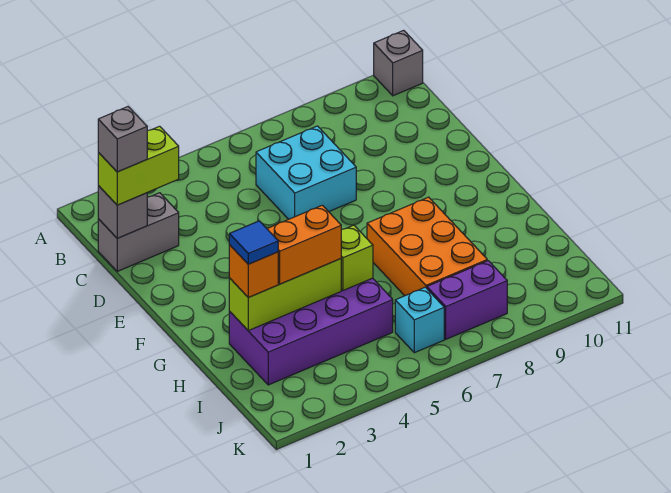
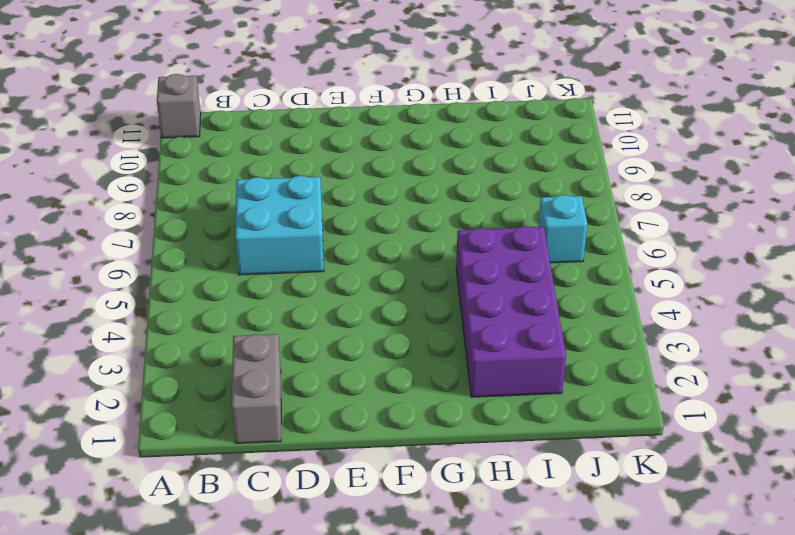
none -> orange brick G7:I8 level 1
none -> purple brick J7:J8 level 1
none -> grey brick C1 level 2

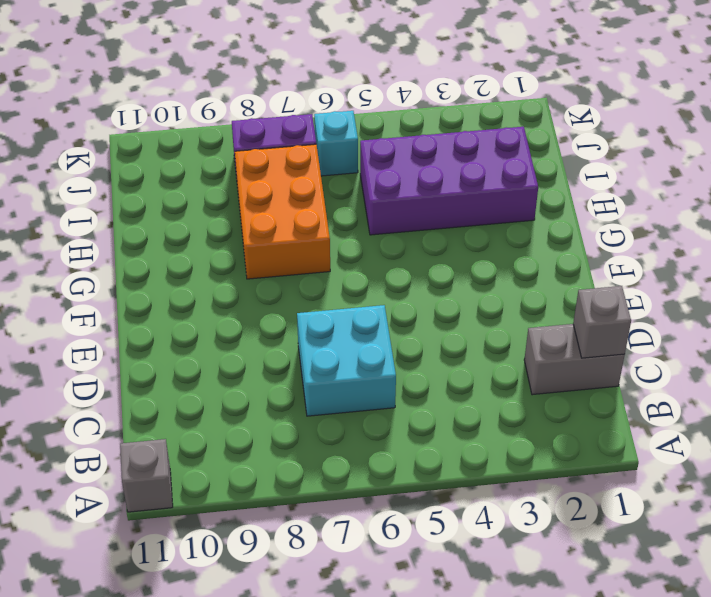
none -> lime brick H2:H4 level 2
none -> lime brick H5 level 2
none -> lime brick C1:C2 level 3

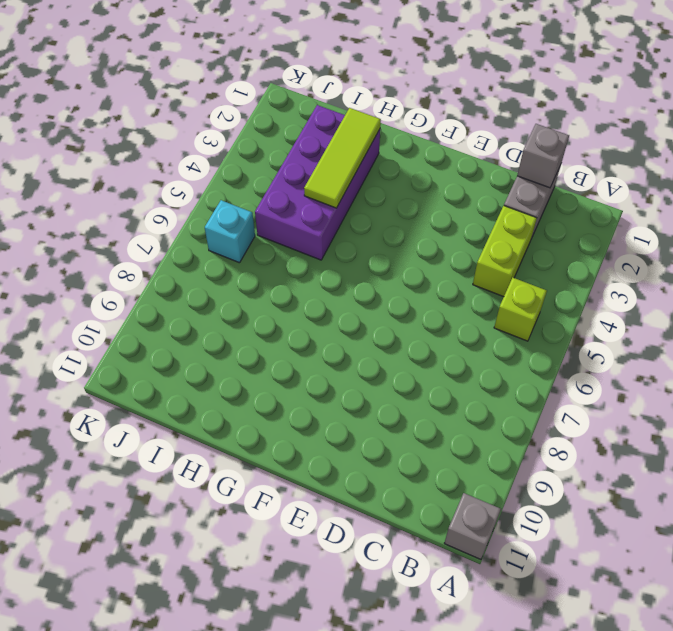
lime brick B5 level 1 -> lime brick H5 level 2
lime brick C3:C4 level 1 -> lime brick C1:C2 level 3
lime tile H2:H4 level 2 -> lime brick H2:H4 level 2
none -> cyan brick C6:D7 level 1
none -> orange brick G7:I8 level 1
none -> purple brick J7:J8 level 1

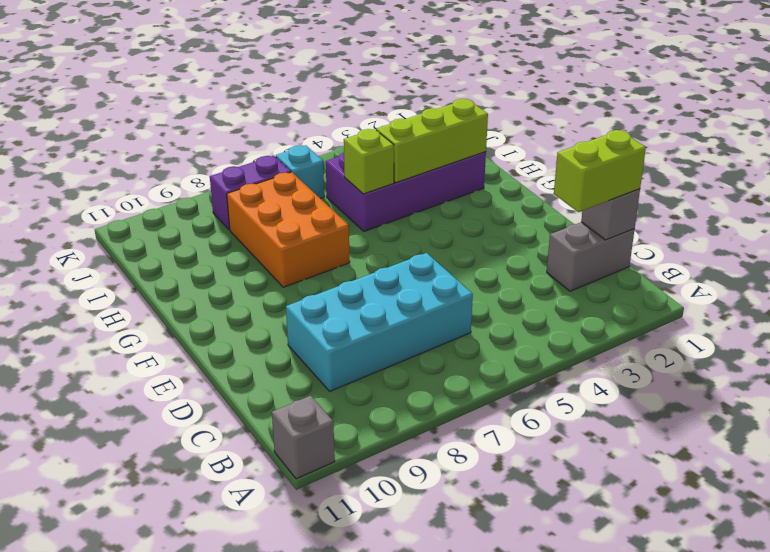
cyan brick C6:D9 level 1 -> cyan brick C6:D7 level 1
none -> orange brick H2 level 3
none -> orange brick H3:H4 level 3
none -> grey brick C1 level 4

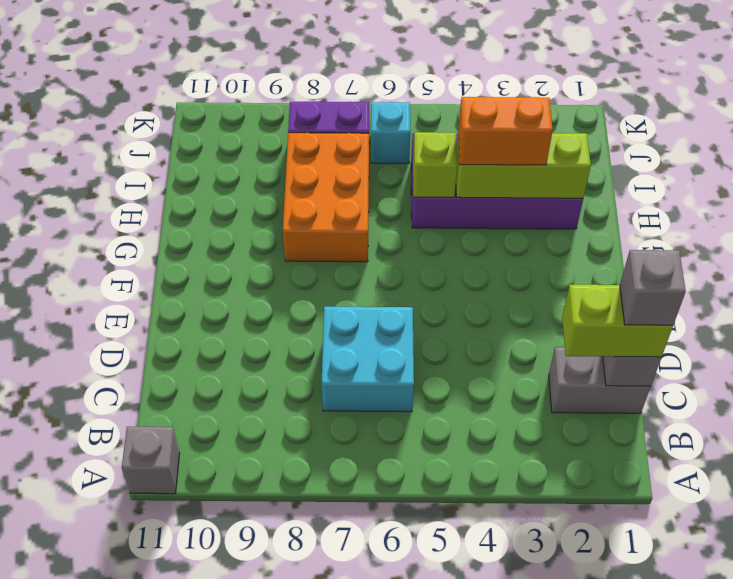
none -> orange brick H2 level 3
none -> blue tile H2 level 4

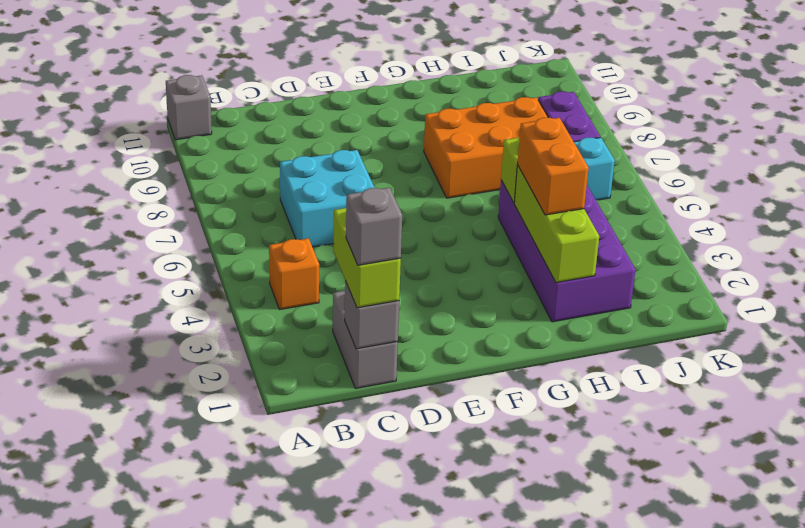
orange brick B4 level 1 -> orange brick H2 level 3
none -> blue tile H2 level 4

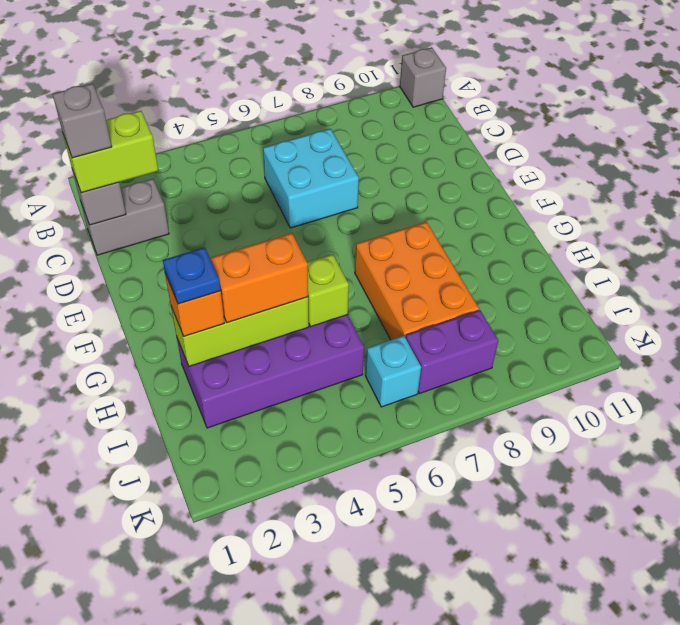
blue plate H2 level 4 -> blue tile H2 level 4

